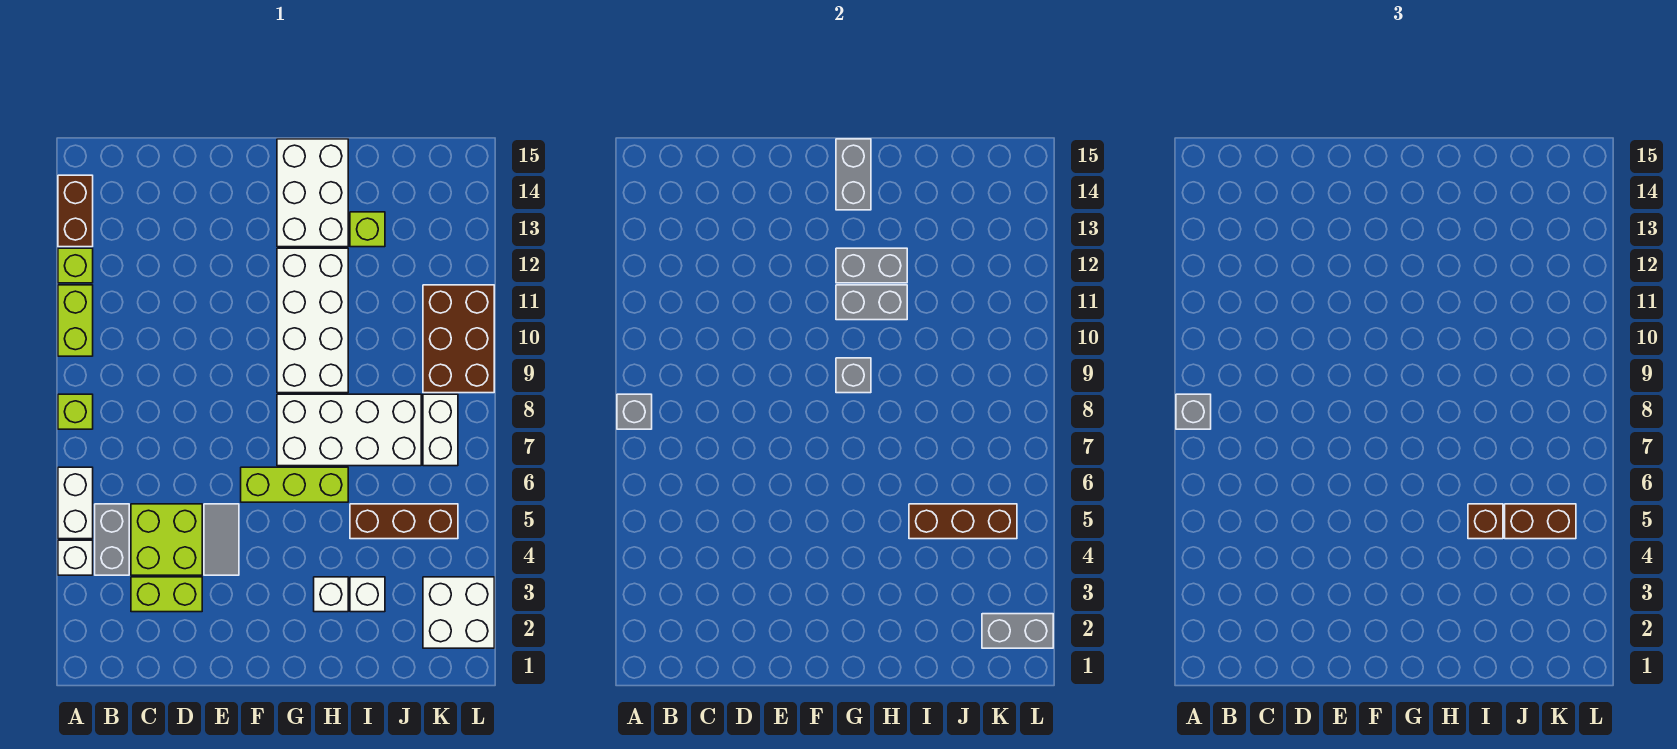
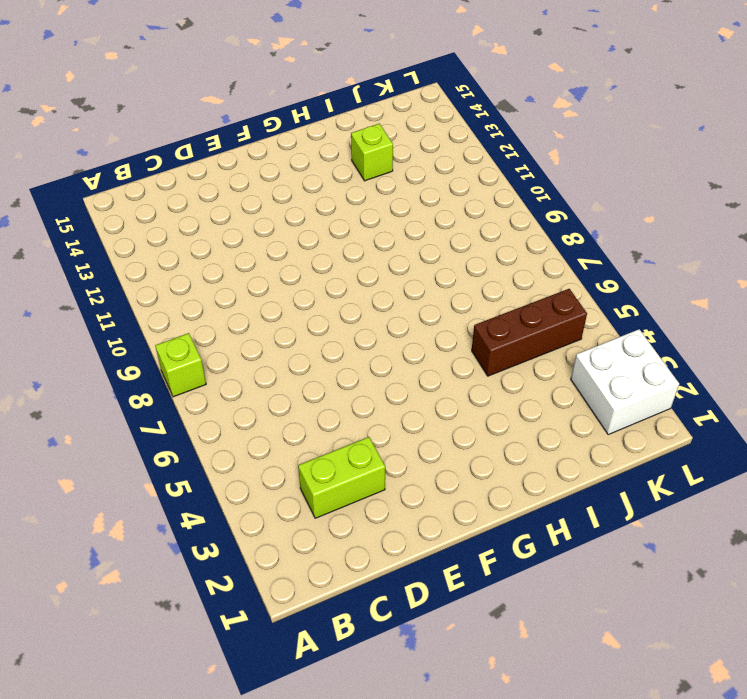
none -> white brick A4 level 1
none -> white brick A5:A6 level 1
none -> lime brick A10:A11 level 1
none -> lime brick A12 level 1

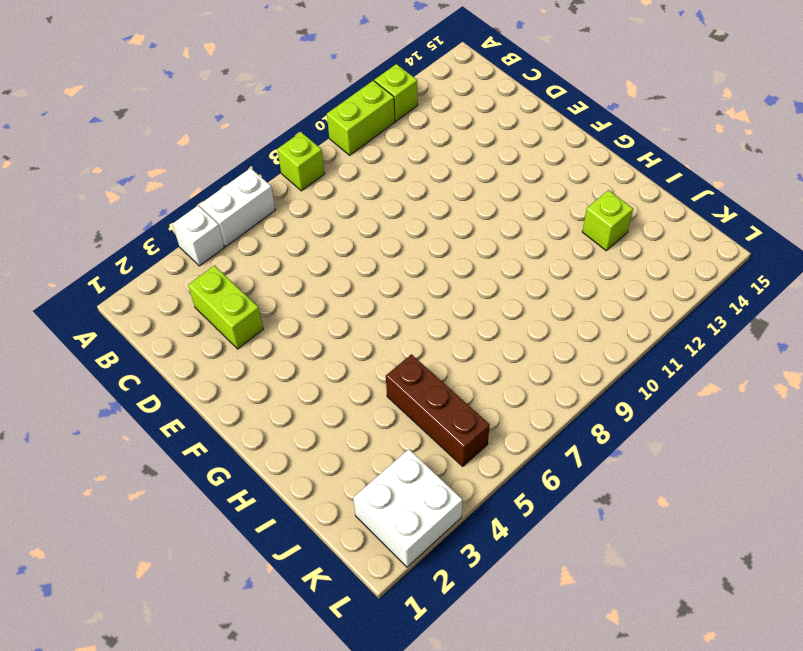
none -> brown brick A13:A14 level 1
none -> grey brick B4:B5 level 1
none -> lime brick C4:D5 level 1
none -> grey tile E4:E5 level 1

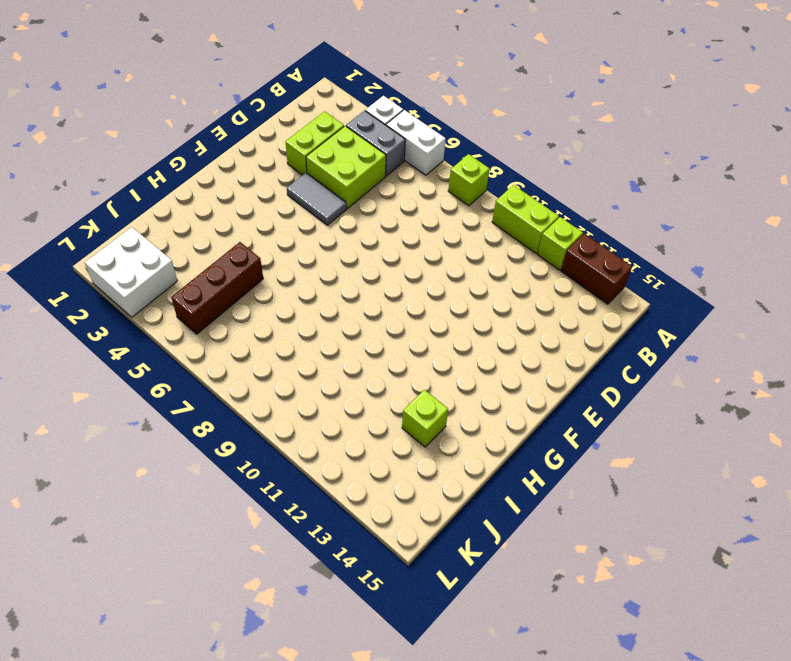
none -> lime brick F6:H6 level 1
none -> white brick G7:J8 level 1
none -> white brick G9:H12 level 1
none -> white brick G13:H15 level 1

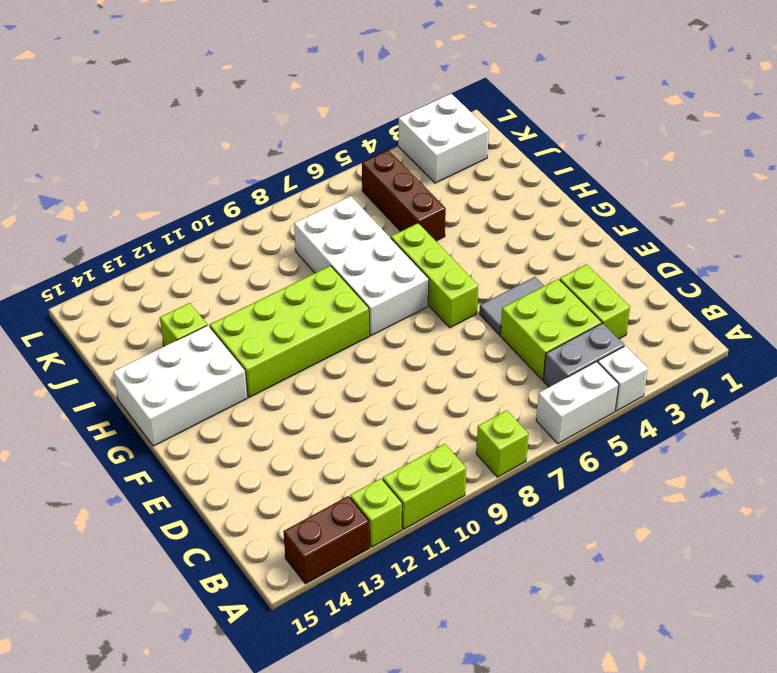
lime brick G9:H12 level 1 -> white brick G9:H12 level 1
none -> white brick H3 level 1
none -> white brick I3 level 1
none -> white brick K7:K8 level 1
none -> brown brick K9:L11 level 1

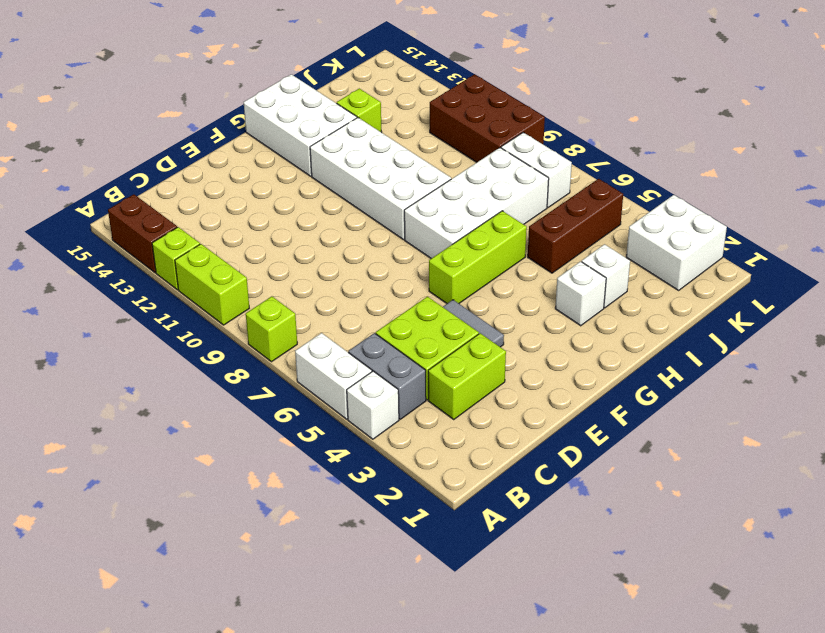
none -> grey brick A8 level 2
none -> grey brick G9 level 2
none -> grey brick G11:H11 level 2
none -> grey brick G12:H12 level 2

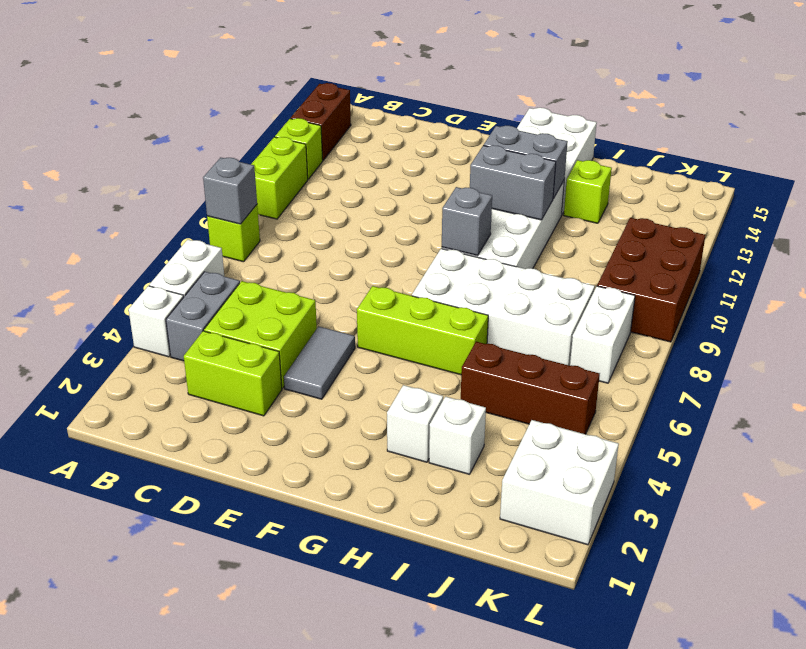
none -> grey brick G14:G15 level 2
none -> brown brick I5:K5 level 2
none -> grey brick K2:L2 level 2
none -> grey brick A8 level 3

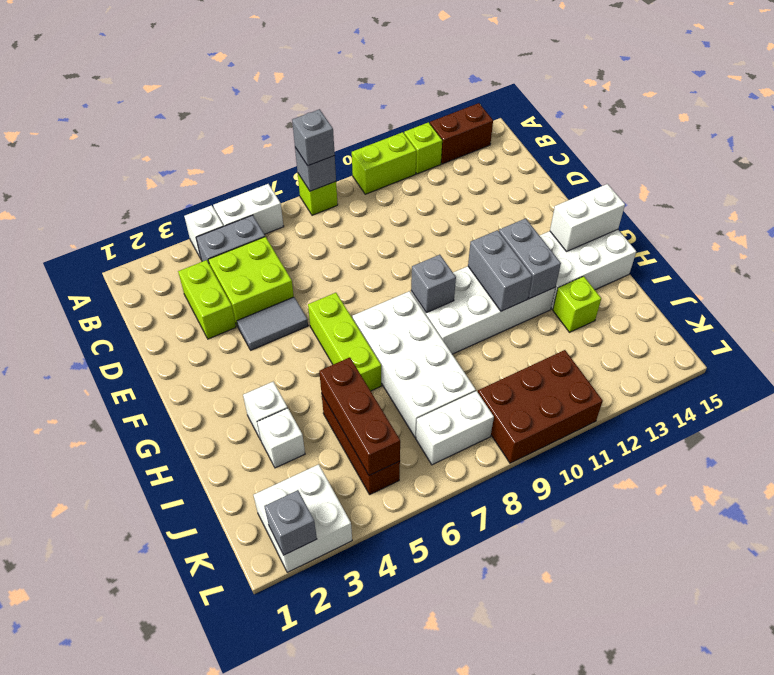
white brick G14:G15 level 2 -> grey brick G14:G15 level 2
grey brick L2 level 2 -> grey brick K2:L2 level 2
none -> brown brick I5 level 3
none -> brown brick J5:K5 level 3

